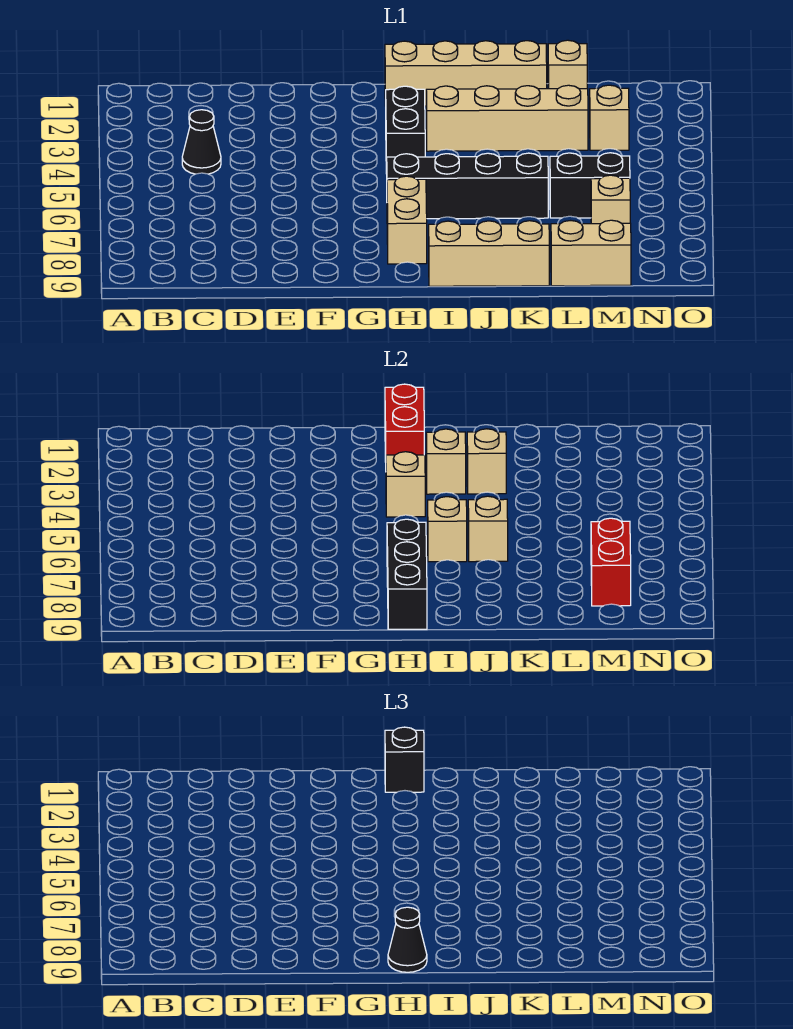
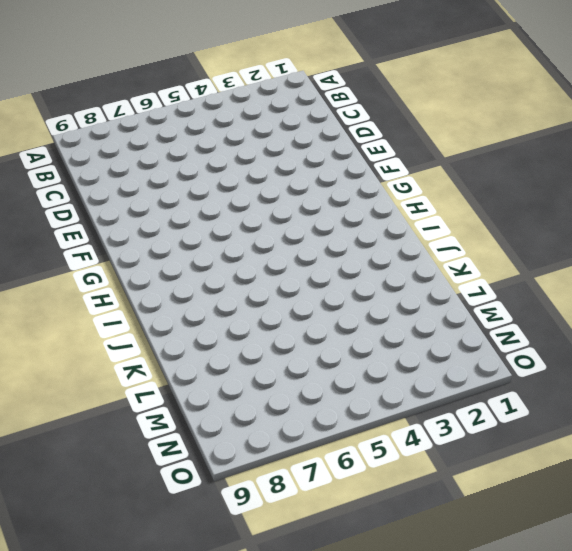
none -> black cone C4 level 1
none -> tan brick H1:K1 level 1
none -> black brick H3:H4 level 1

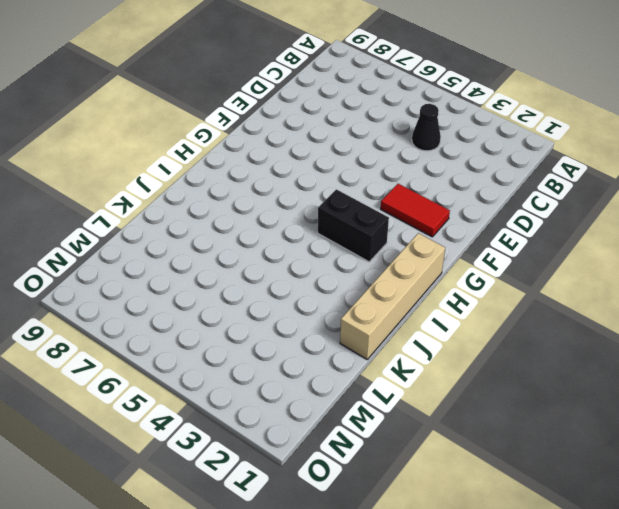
red tile F2:F3 level 1 -> none
none -> black brick H6:K6 level 1
none -> tan brick H7:H8 level 1
none -> tan brick I3:L3 level 1

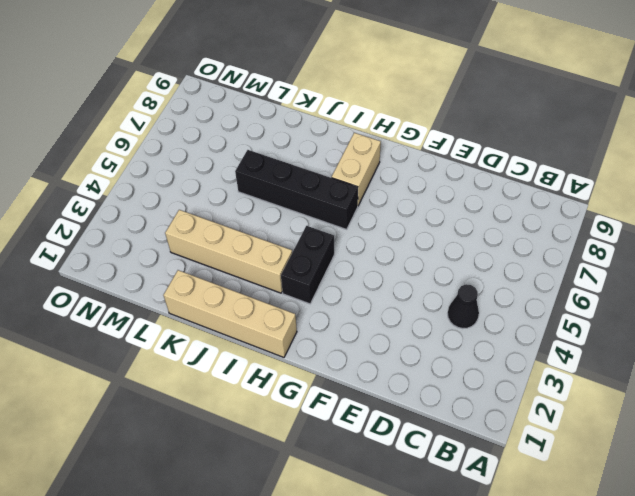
none -> tan brick I9:K9 level 1
none -> tan brick L1 level 1
none -> black brick L6:M6 level 1

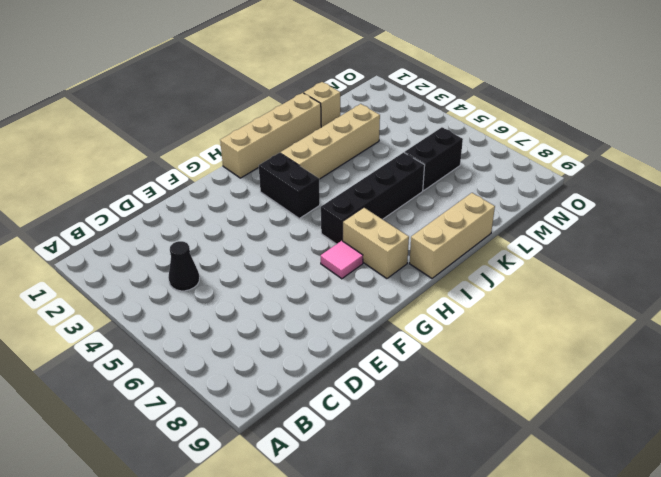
pink tile G7 level 1 -> none
none -> tan brick L9:M9 level 1
none -> tan brick M3 level 1
none -> tan brick M7 level 1

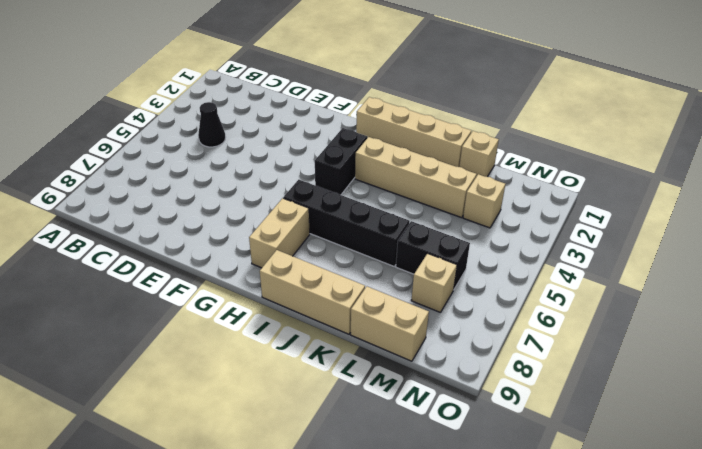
none -> red brick H1:H2 level 2
none -> tan brick H4 level 2
none -> black brick H7:H9 level 2

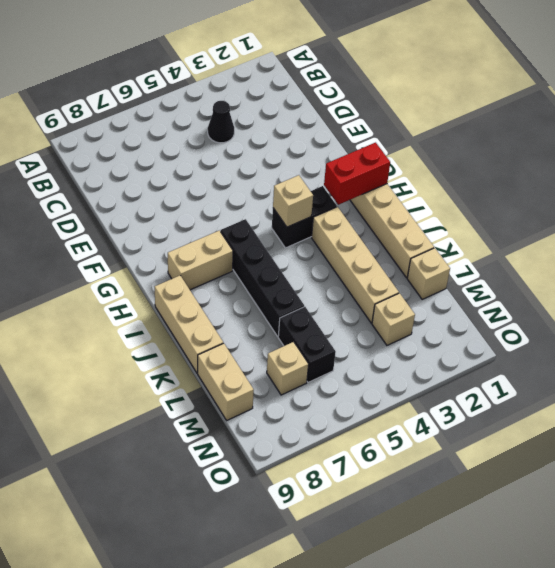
none -> black brick H7:H9 level 2
none -> tan brick I3 level 2
none -> tan brick I6 level 2

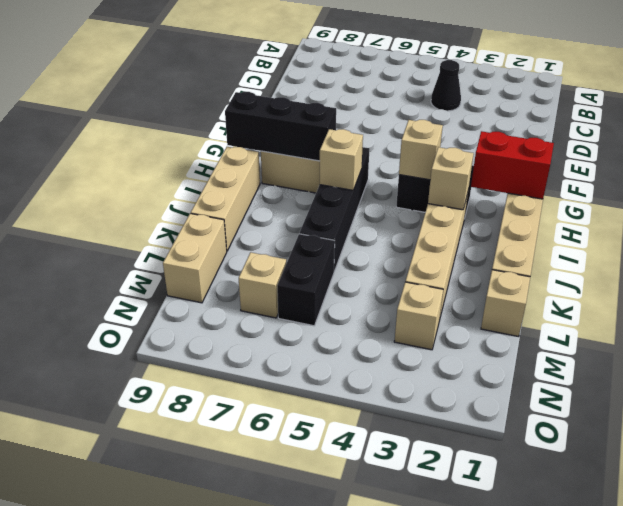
none -> tan brick J3 level 2
none -> tan brick J6 level 2
none -> red brick M7:M8 level 2

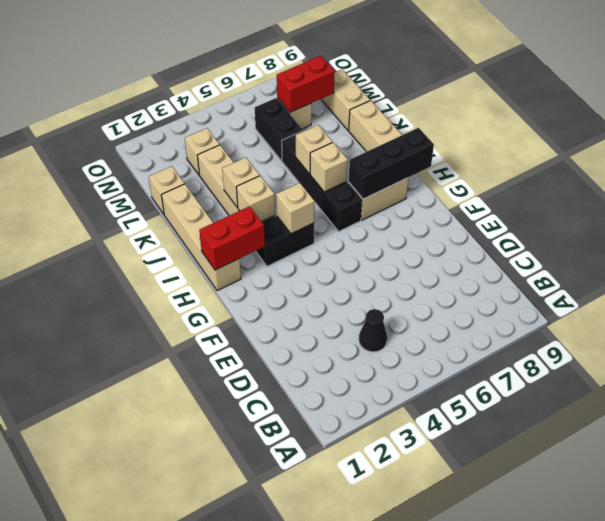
none -> black brick H1 level 3
none -> black cone H9 level 3

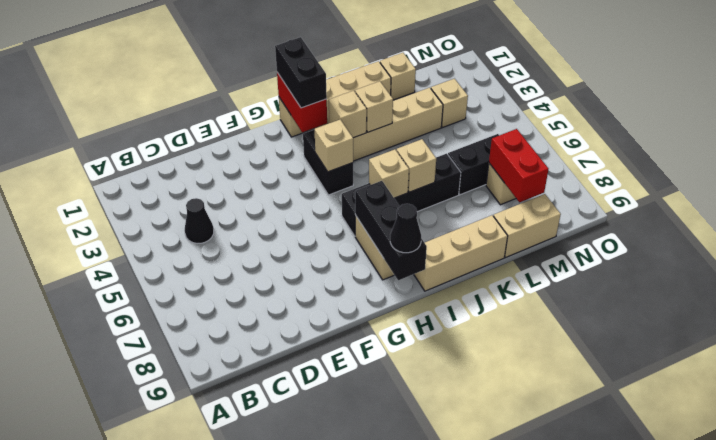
black brick H1:H2 level 3 -> black brick H1 level 3

